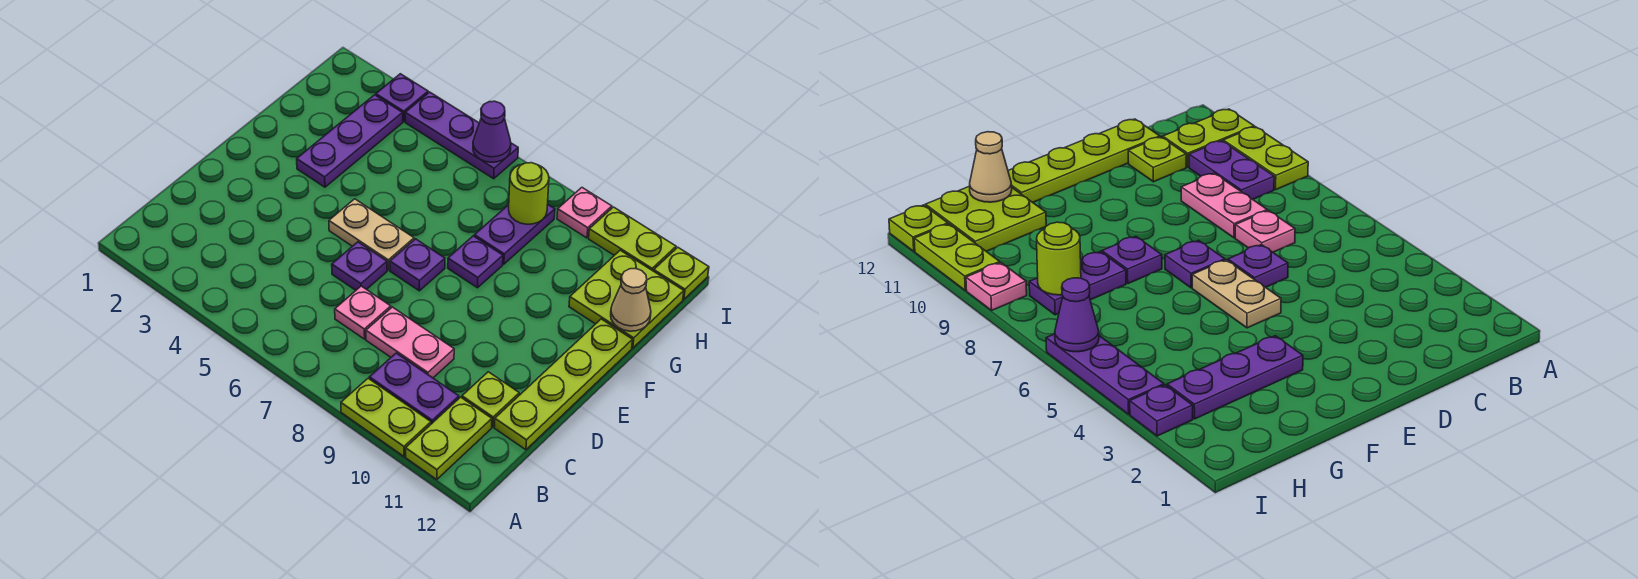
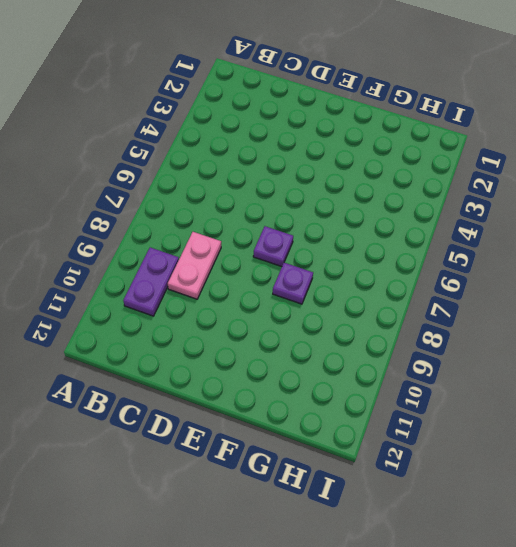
none -> lime plate A9:A10 level 1
none -> lime plate A11:B11 level 1
none -> pink plate C7 level 1

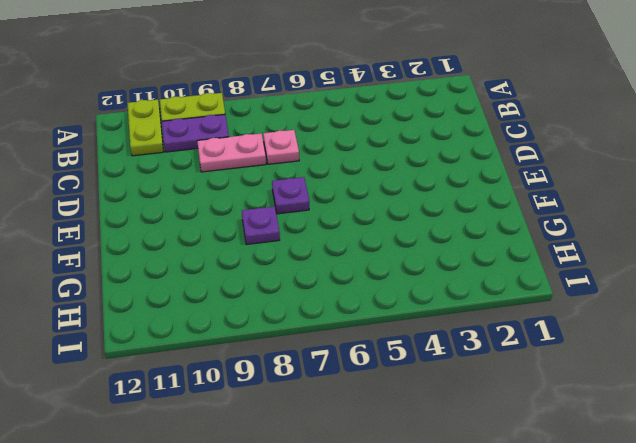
none -> lime plate C11 level 1
none -> lime plate C12:F12 level 1
none -> purple plate D6 level 1

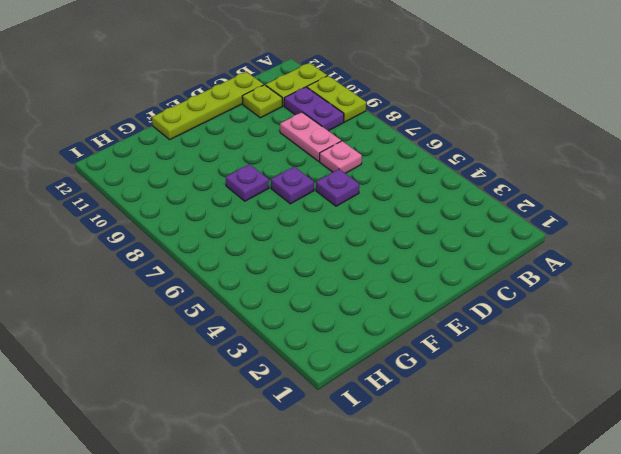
none -> tan plate E5:E6 level 1
none -> purple plate F3:H3 level 1
none -> purple plate G8:H8 level 1

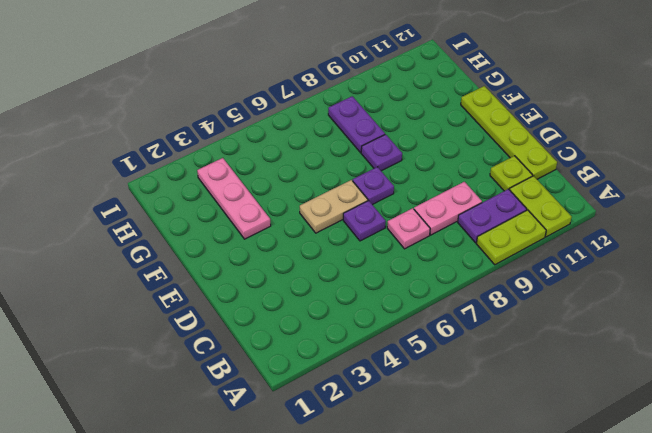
pink plate F3:H3 level 1 -> purple plate F3:H3 level 1
none -> lime plate G11:H12 level 1
none -> purple plate I3 level 1
none -> purple plate I4:I6 level 1

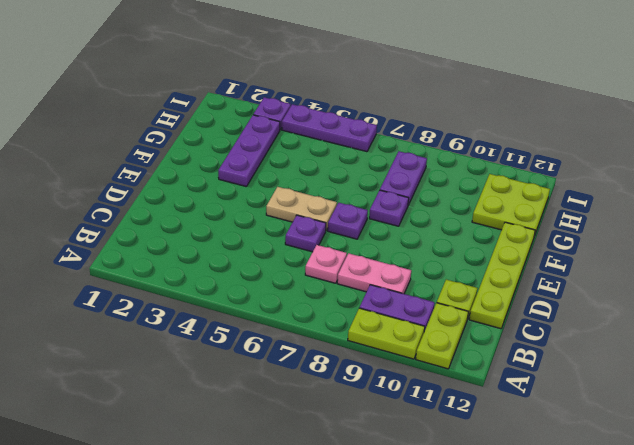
none -> pink plate I9 level 1
none -> lime plate I10:I11 level 1
none -> lime plate I12 level 1

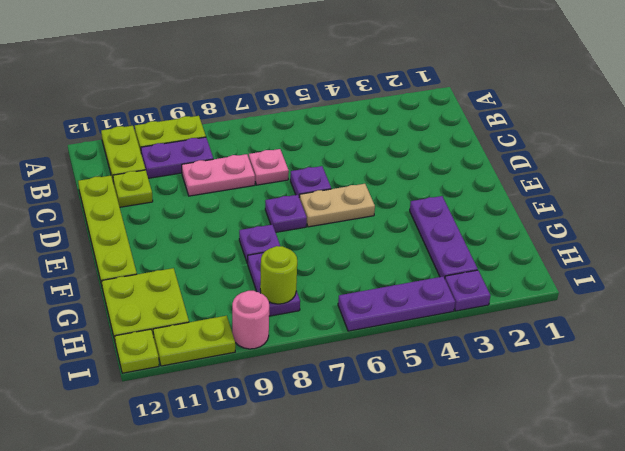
pink round brick I9 level 1 -> pink plate I9 level 1
none -> tan cone G12 level 2
none -> purple cone I6 level 2

